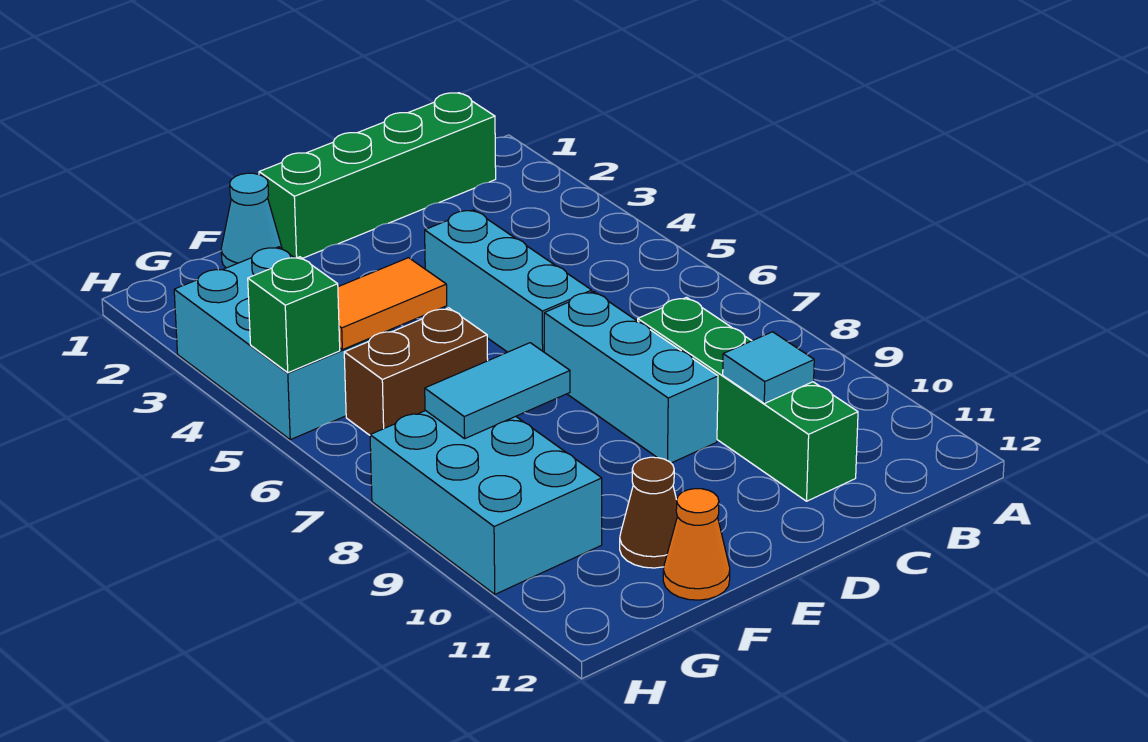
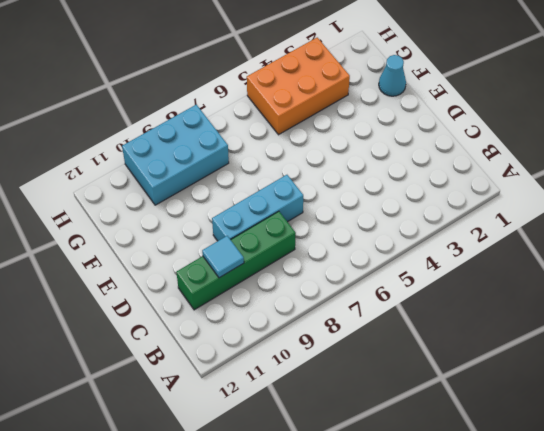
orange brick G3:H5 level 1 -> cyan brick G3:H5 level 1
none -> green brick B1:E1 level 1
none -> cyan brick D4:D6 level 1
none -> brown brick F6:G6 level 1

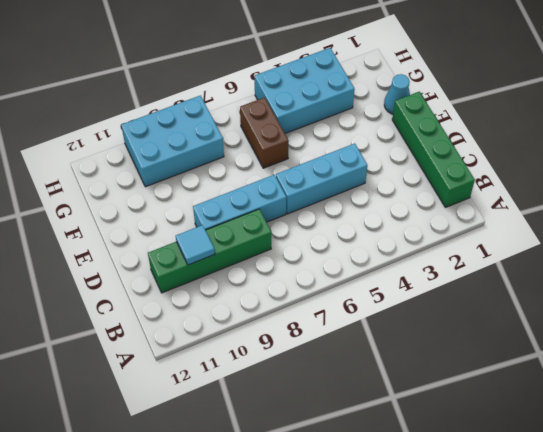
none -> brown cone F11 level 1
none -> orange cone F12 level 1
none -> orange tile F5:G5 level 2

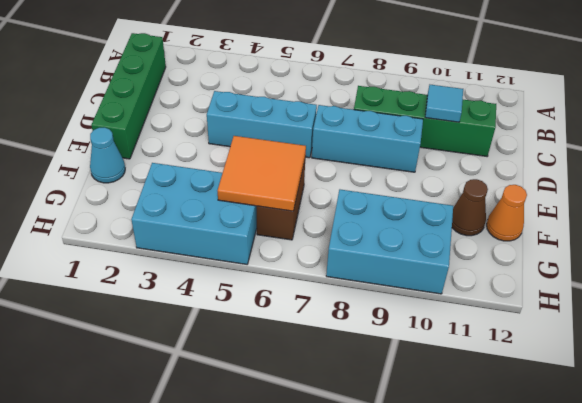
orange tile F5:G6 level 2 -> orange tile F5:G5 level 2
none -> cyan tile F8:G8 level 2
none -> green brick H5 level 2

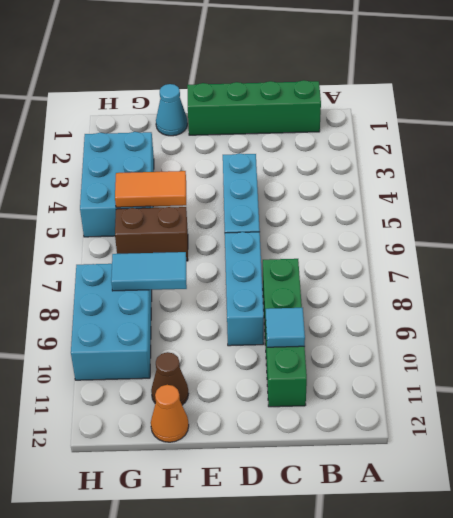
none -> green brick H5 level 2

